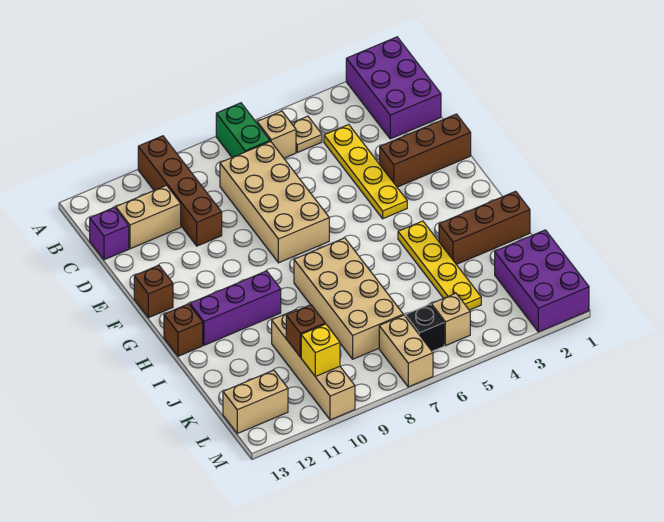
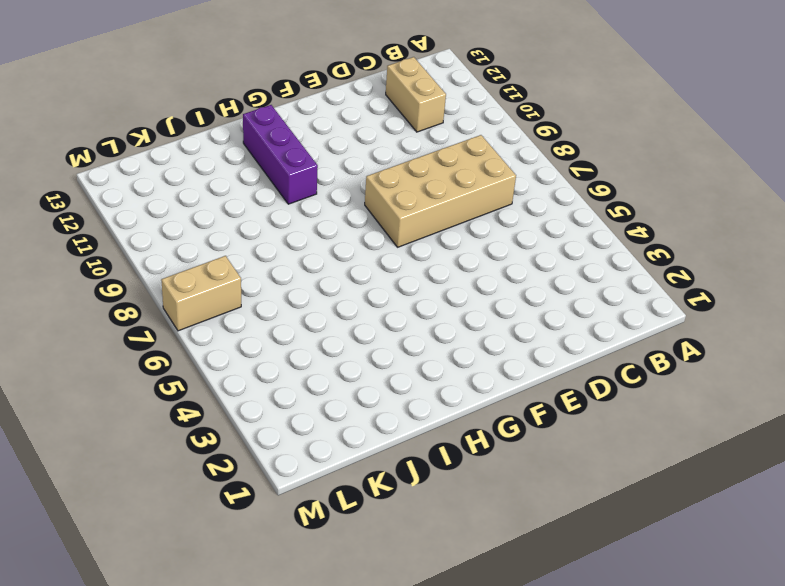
none -> purple brick A1:C2 level 1
none -> green brick A7:B7 level 1
none -> brown brick A10:D10 level 1

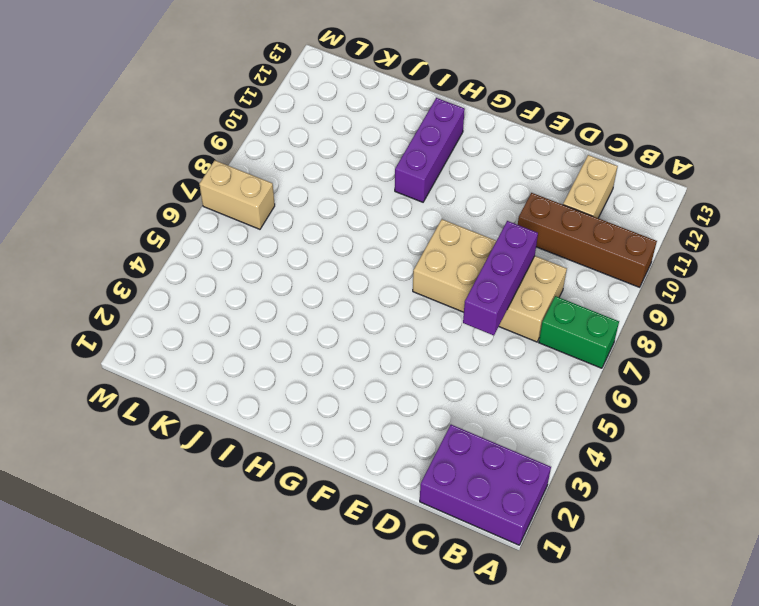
purple brick D6:D8 level 2 -> none
none -> tan plate B5 level 1
none -> tan brick B6 level 1
none -> yellow plate C4:F4 level 1

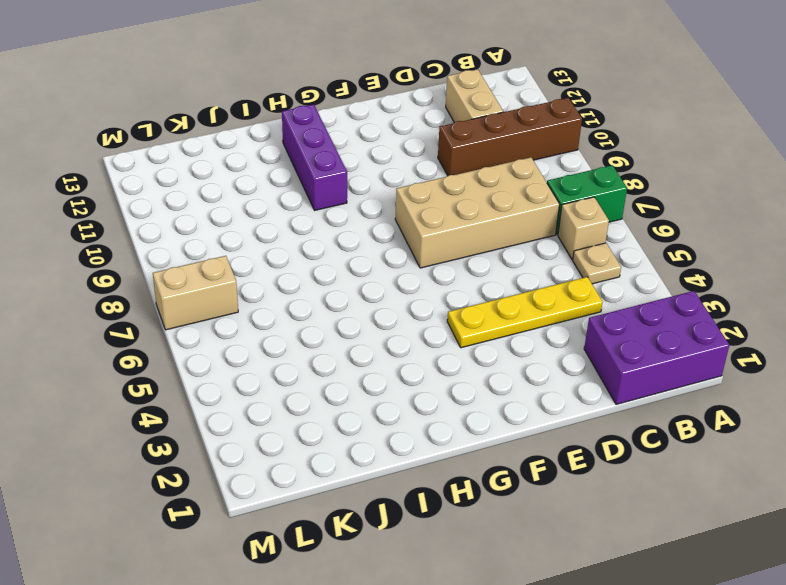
none -> purple brick C13 level 1
none -> brown brick E1:E3 level 1
none -> brown brick F13 level 1

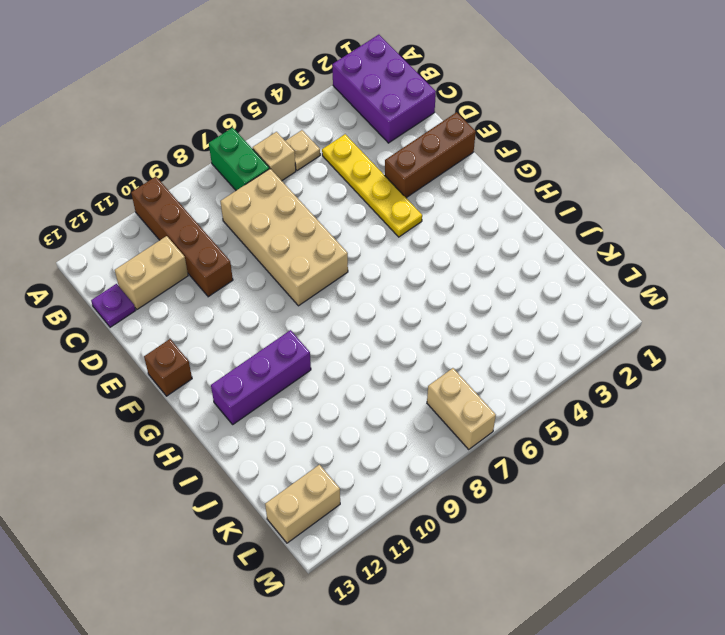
purple plate C13 level 1 -> purple brick C13 level 1
none -> yellow plate H4:K4 level 1
none -> tan brick H7:K8 level 1
none -> brown brick H13 level 1

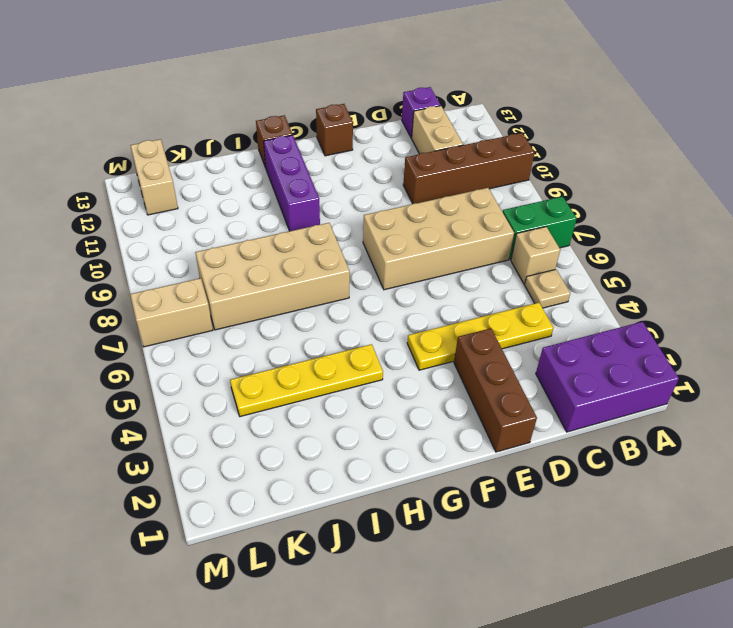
none -> brown brick I1:I3 level 1
none -> tan brick J10:M10 level 1
none -> purple brick K1:M2 level 1

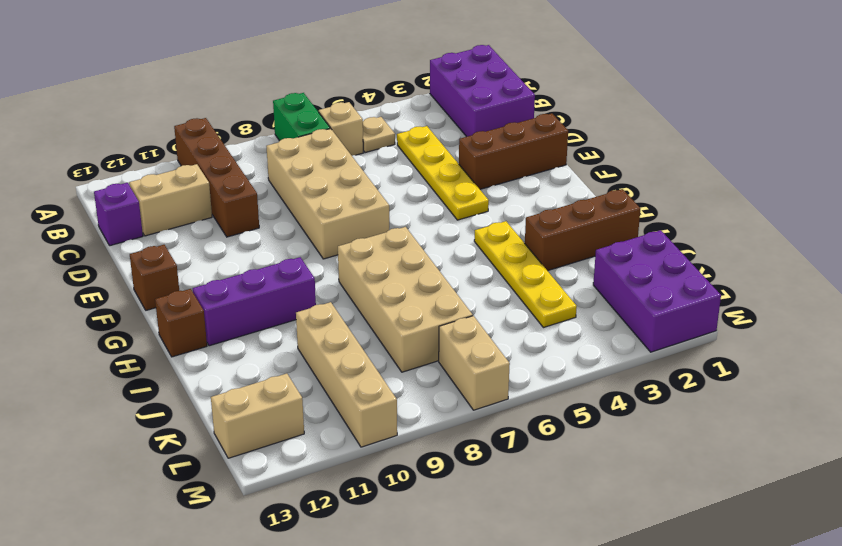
none -> tan brick L5 level 1
none -> black brick L6 level 1
none -> brown brick K10 level 2

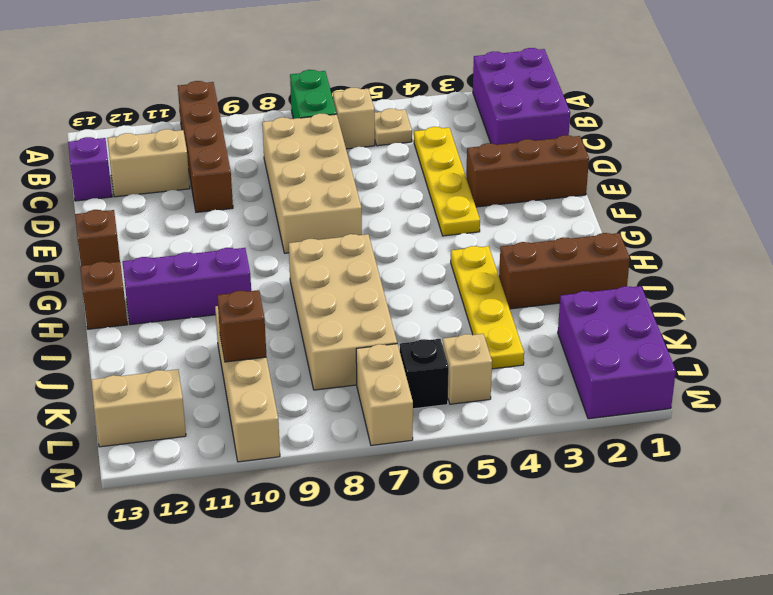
none -> yellow brick L10 level 2

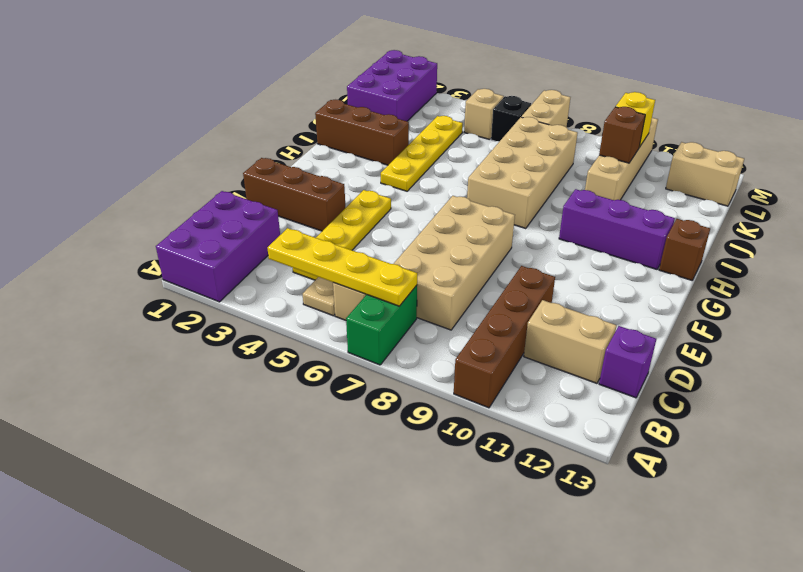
yellow plate B4:B7 level 2 -> none
none -> brown brick F13 level 1

